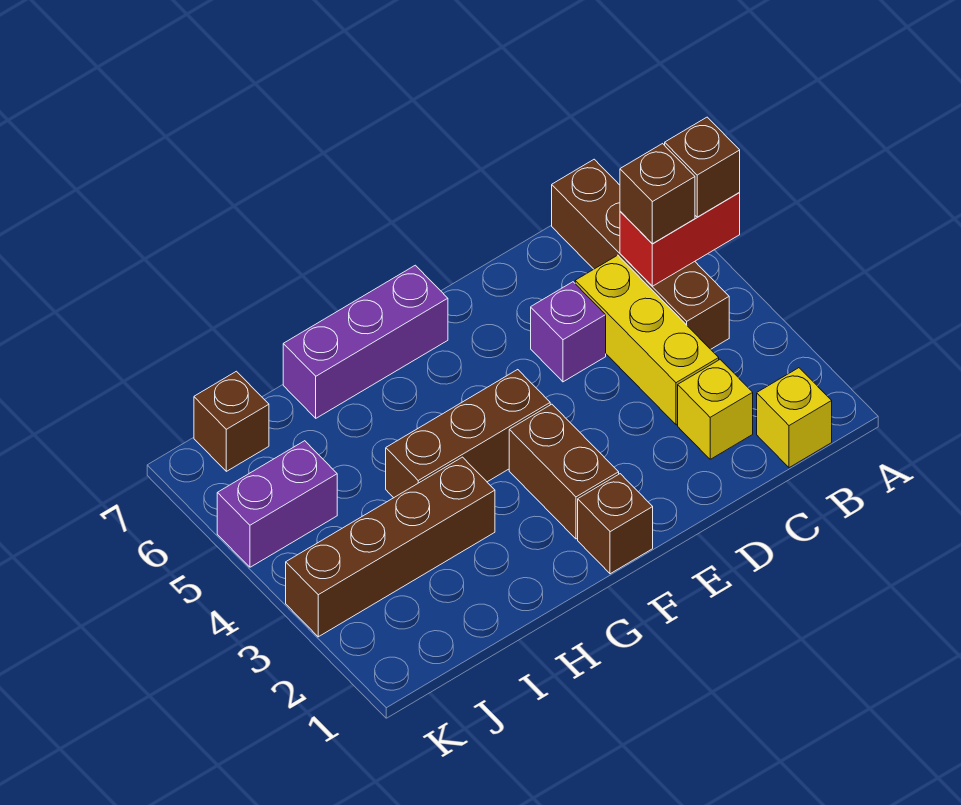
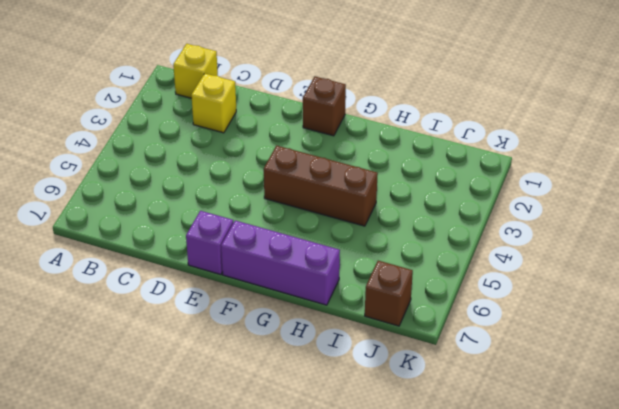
purple brick E7 level 1 -> purple brick D5 level 1
none -> brown brick B4:B7 level 1
none -> yellow brick C3:C5 level 1
none -> brown brick F2:F3 level 1

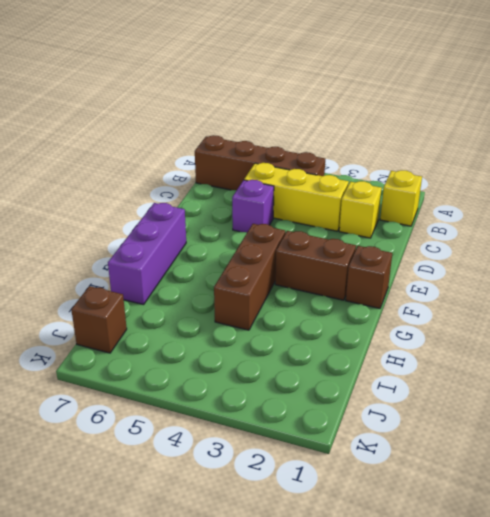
none -> brown brick H3:K3 level 1
none -> purple brick J5:K5 level 1
none -> red brick A5:B5 level 2

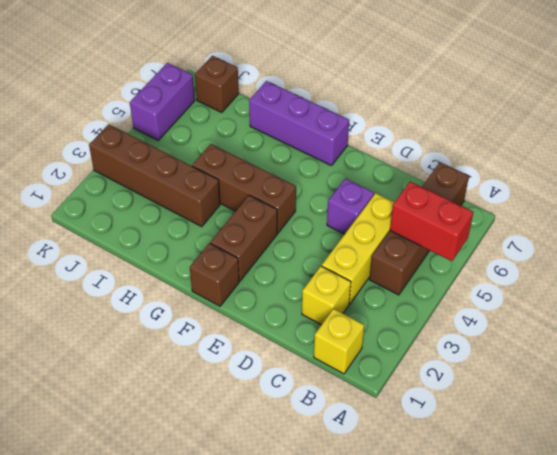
purple brick K5:K6 level 1 -> purple brick J5:K5 level 1
none -> brown brick A5 level 3
none -> brown brick B5 level 3

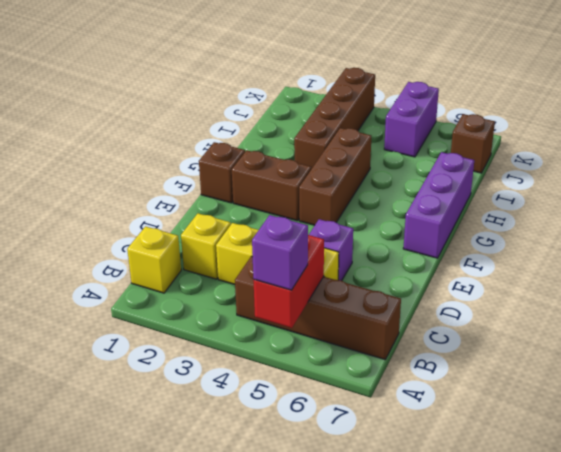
purple brick A5 level 3 -> brown brick A5 level 3
none -> brown brick B5 level 3

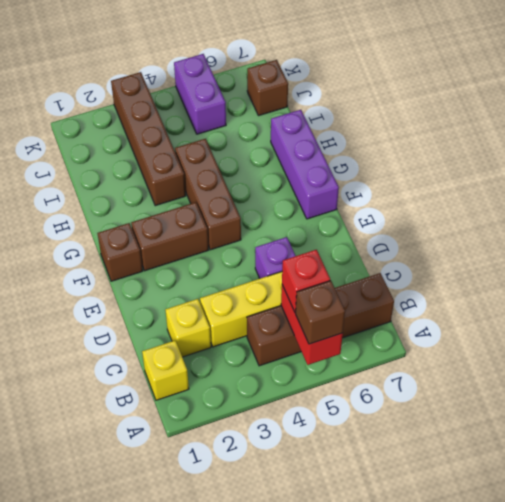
red brick B5 level 3 -> brown brick B5 level 3

